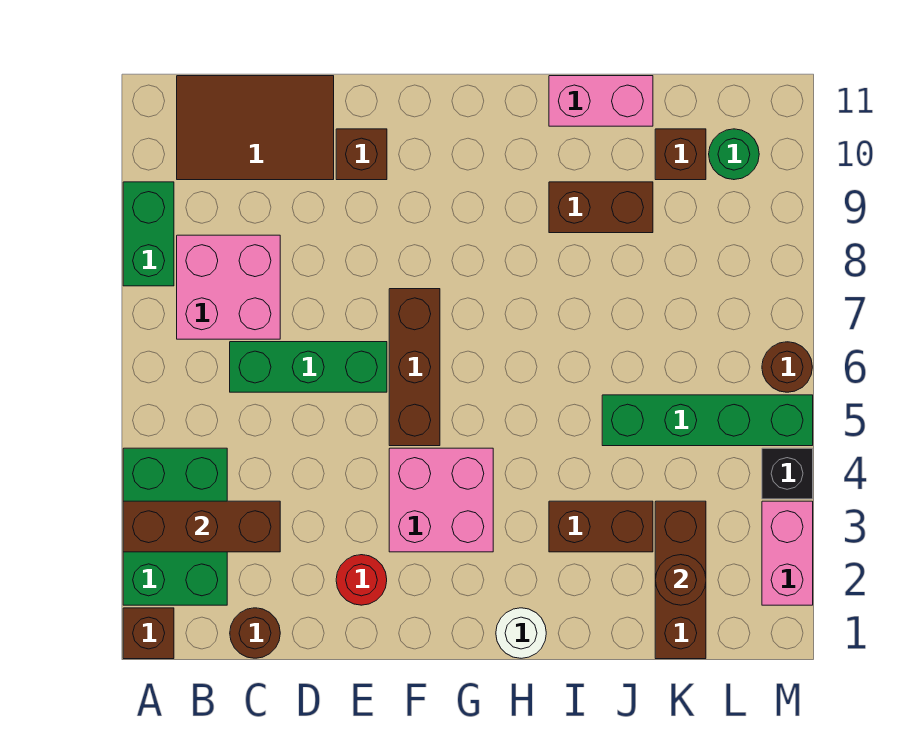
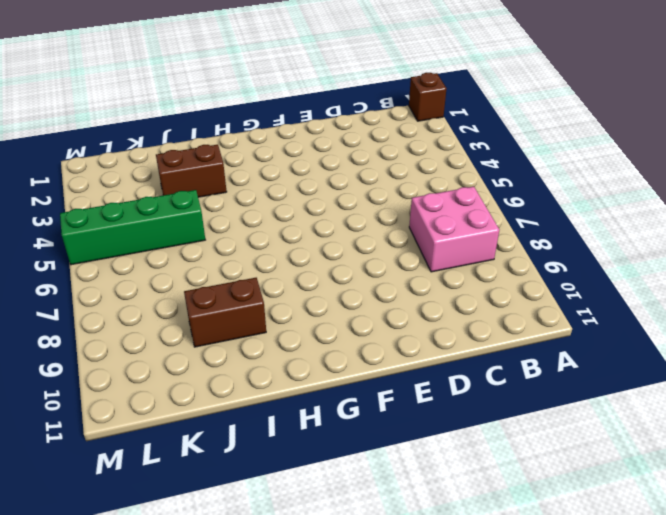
none -> green brick A2:B4 level 1
none -> green brick A8:A9 level 1
none -> brown tile B10:D11 level 1

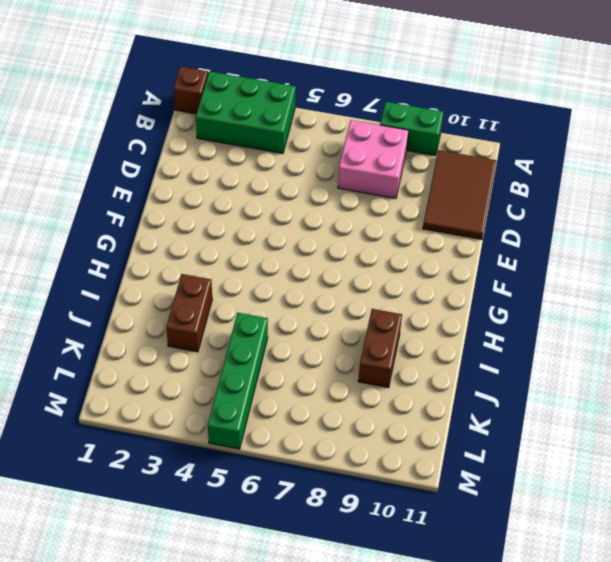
none -> brown round brick C1 level 1
none -> green brick C6:E6 level 1
none -> red round brick E2 level 1

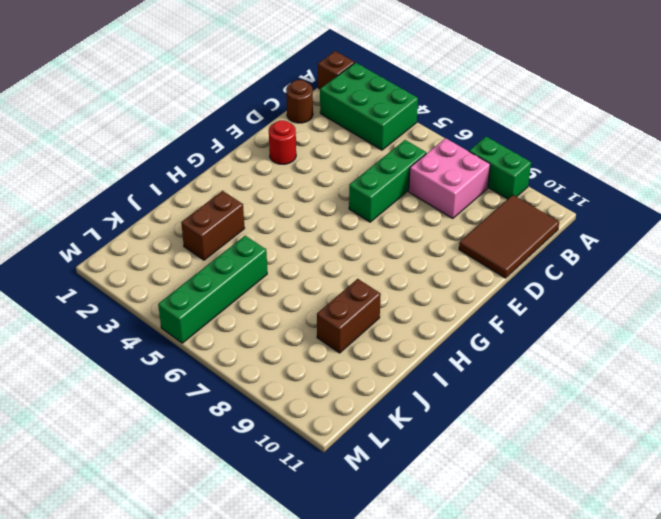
none -> brown brick E10 level 1
none -> pink brick F3:G4 level 1
none -> brown brick F5:F7 level 1

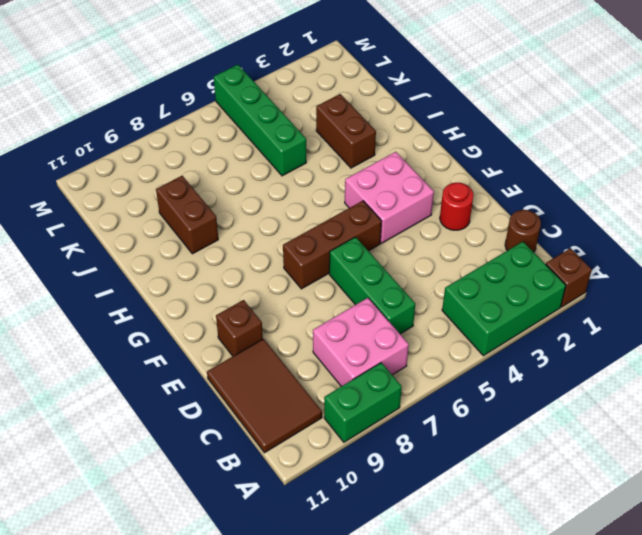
none -> white round brick H1 level 1
none -> pink brick I11:J11 level 1
none -> brown brick K1:K3 level 1

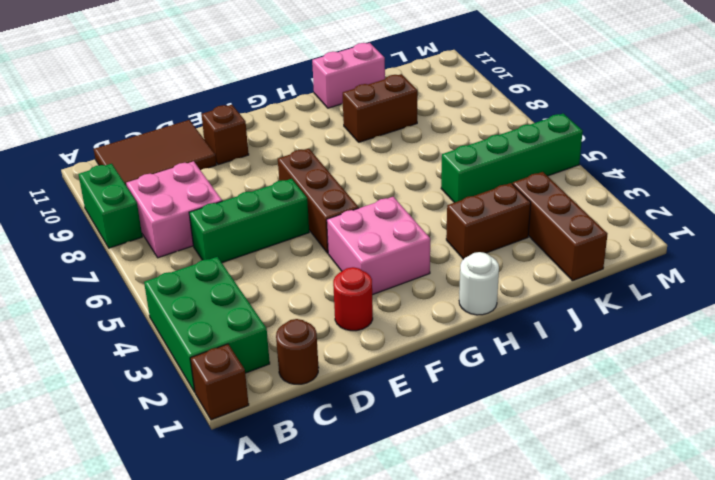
none -> brown brick K10 level 1
none -> green round brick L10 level 1
none -> pink brick M2:M3 level 1

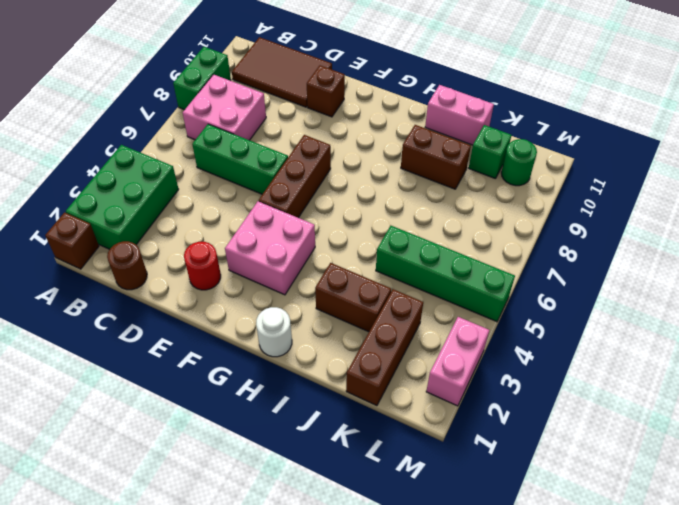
green brick K10 level 1 -> brown brick K10 level 1
none -> black brick M4 level 1
none -> brown round brick M6 level 1
none -> brown brick A3:C3 level 2

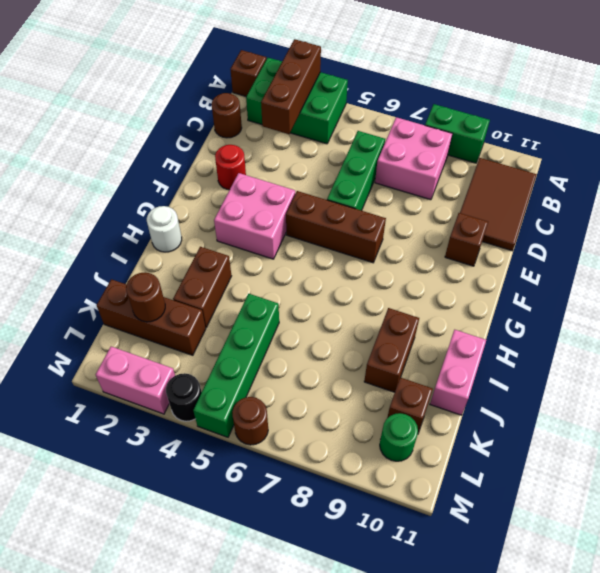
black round brick M4 level 1 -> black brick M4 level 1

